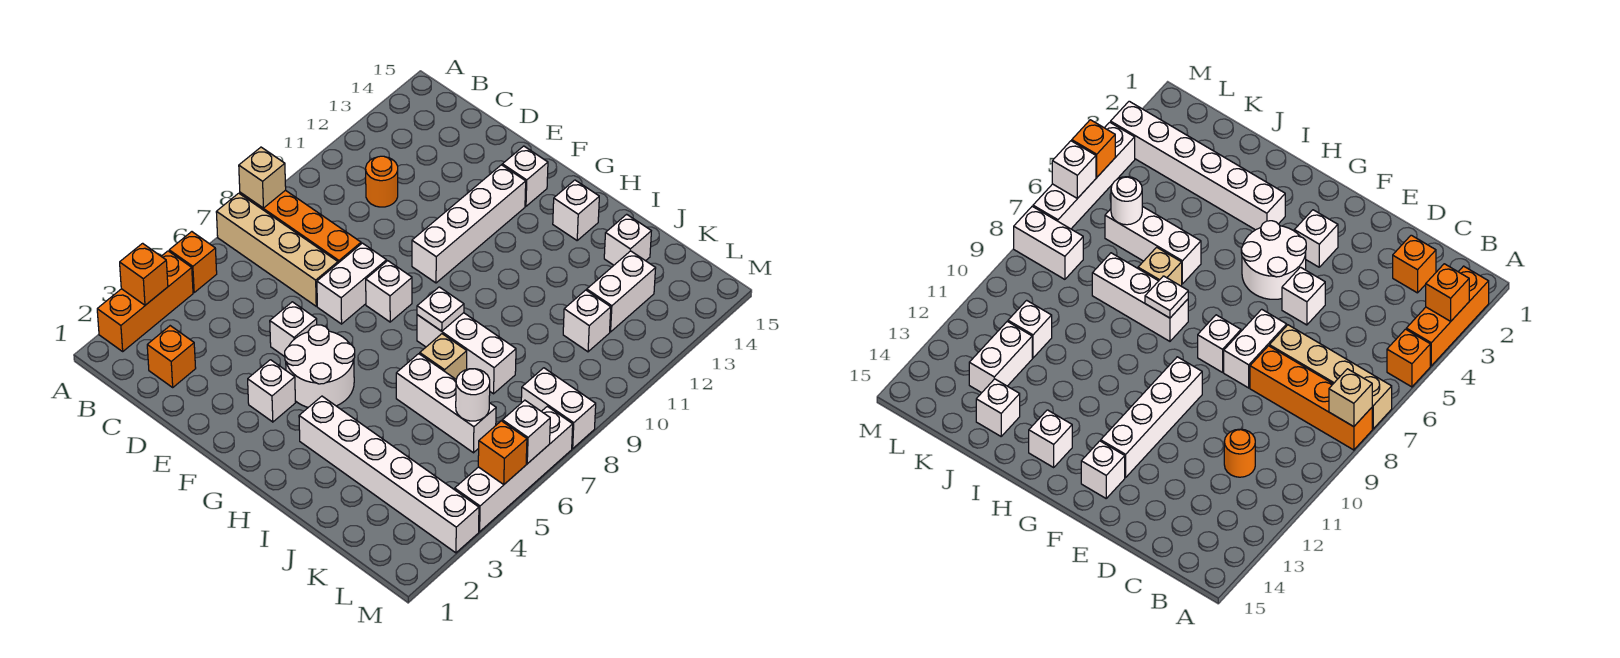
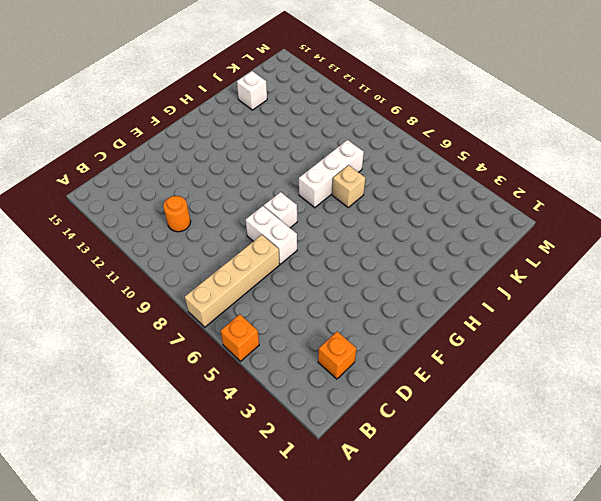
none -> orange brick A2:A4 level 1
none -> orange brick A8:D8 level 1
none -> white brick E5 level 1

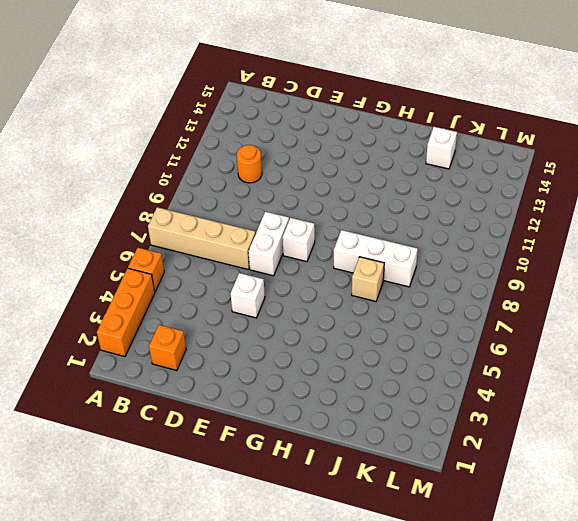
none -> orange brick A8:D8 level 1
none -> white brick F3 level 1
none -> white round brick F4:G5 level 1

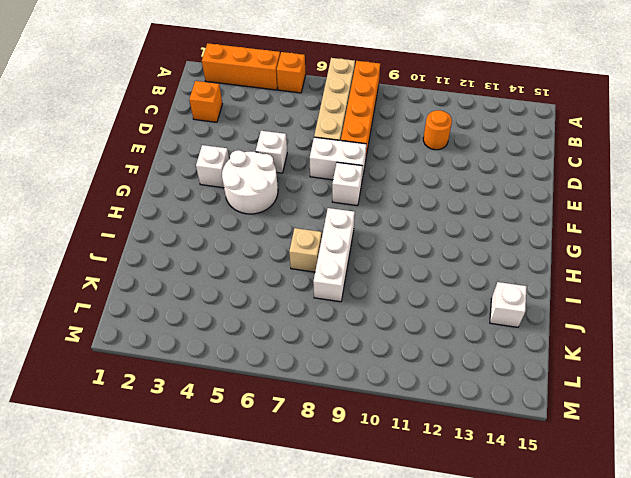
none -> white brick F10:F13 level 1
none -> white brick F14 level 1
none -> white brick H3:M3 level 1

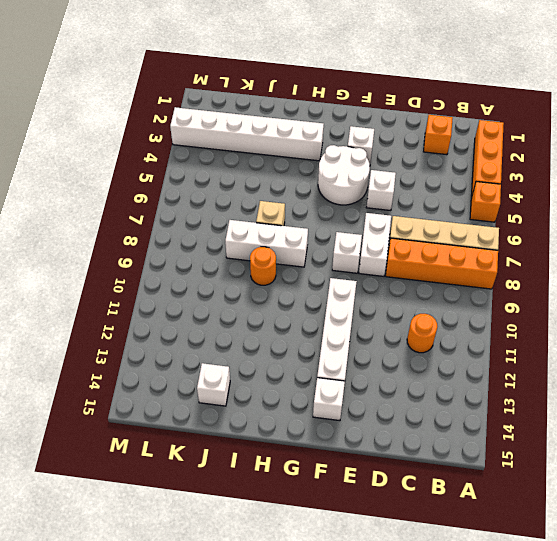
orange round brick I9 level 1 -> none
none -> white brick H14 level 1
none -> white brick I6:K6 level 1
none -> white brick K11 level 1

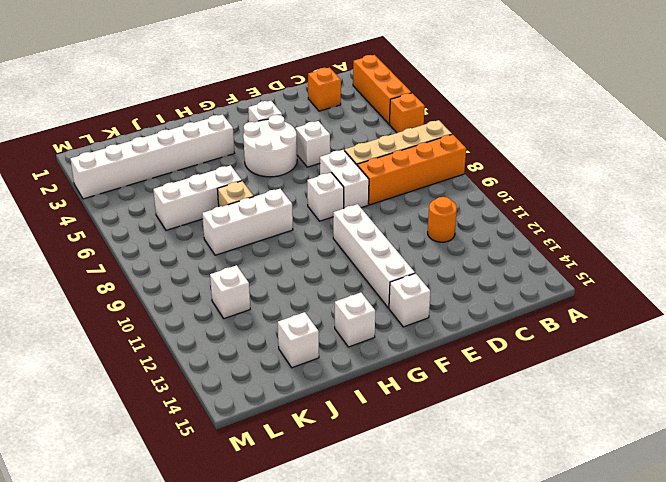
none -> white brick K12:K13 level 1
none -> white brick L8:M8 level 1
none -> white brick M4:M7 level 1

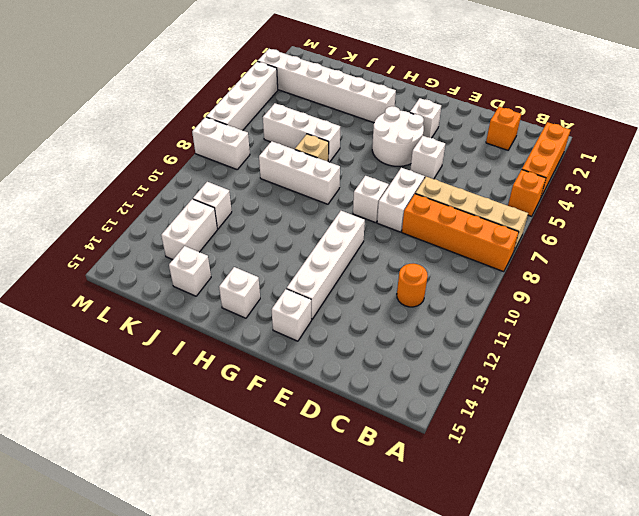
none -> orange brick A3 level 2
none -> tan brick A8 level 2
none -> white plate H8 level 2

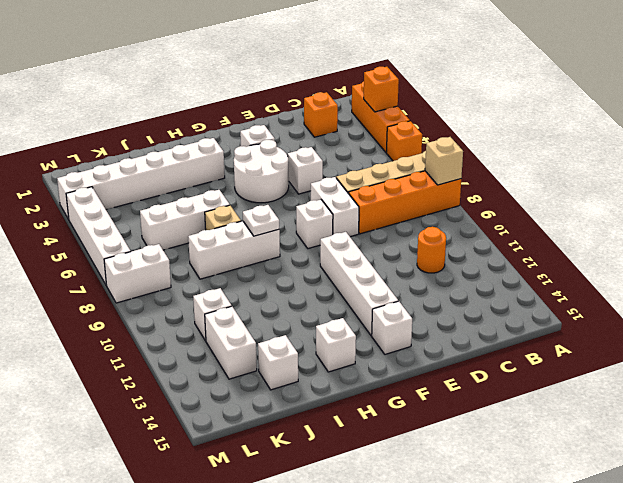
none -> white round brick K6 level 2
none -> orange brick M5 level 2
none -> white brick M6 level 2

